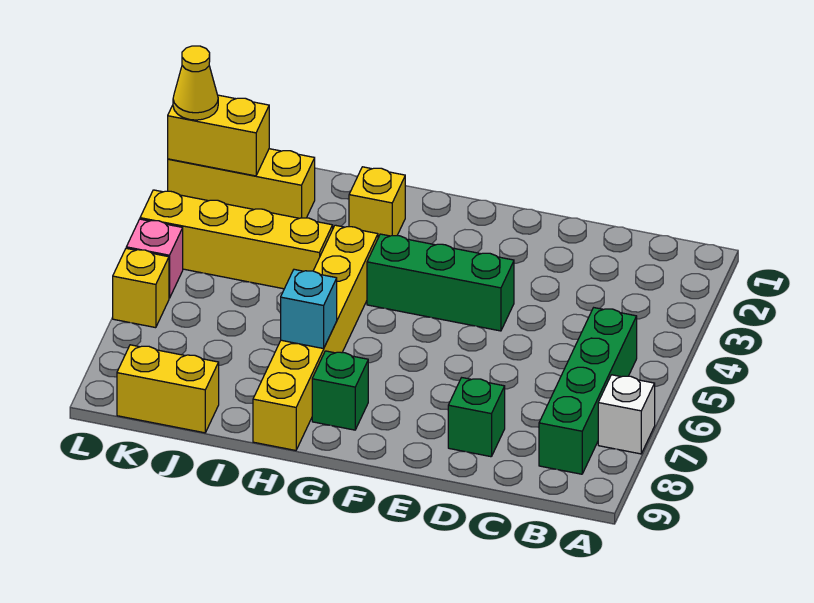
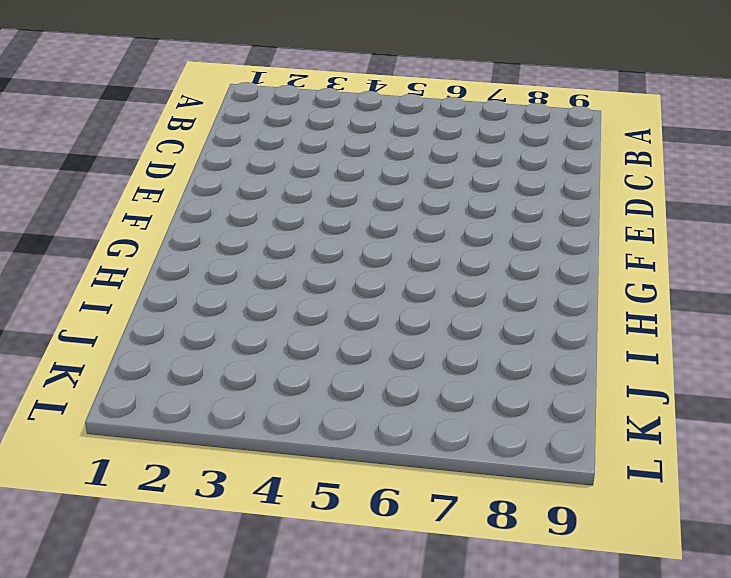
none -> white brick A7 level 1
none -> green brick B5:B8 level 1
none -> green brick D8 level 1

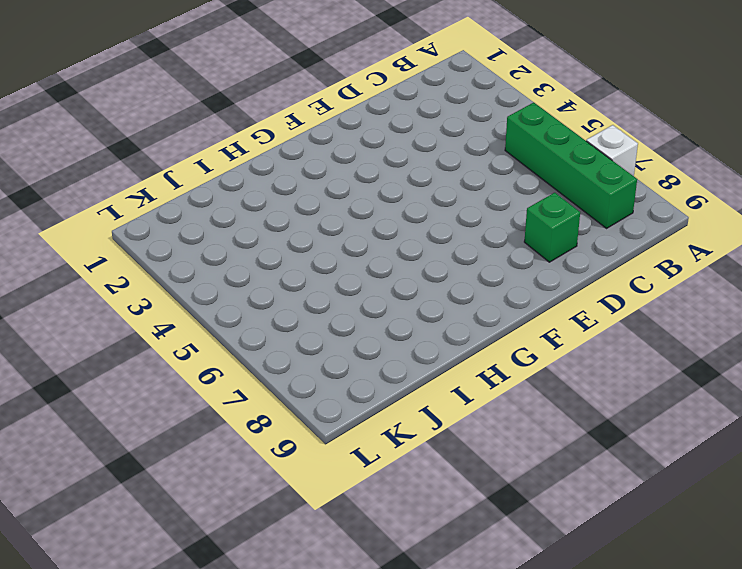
none -> green brick E4:G4 level 1
none -> green brick G8 level 1
none -> yellow brick H2 level 1

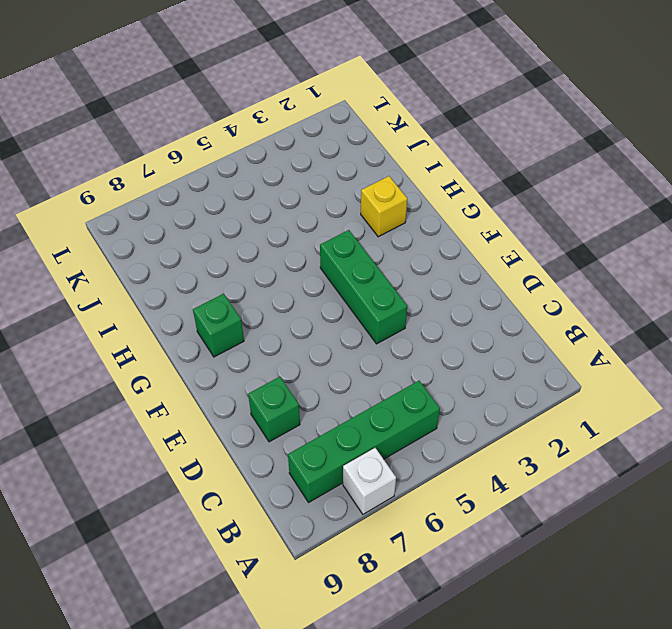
none -> yellow brick H4:H9 level 1
none -> yellow brick I4:L4 level 1
none -> yellow brick J2:L2 level 1

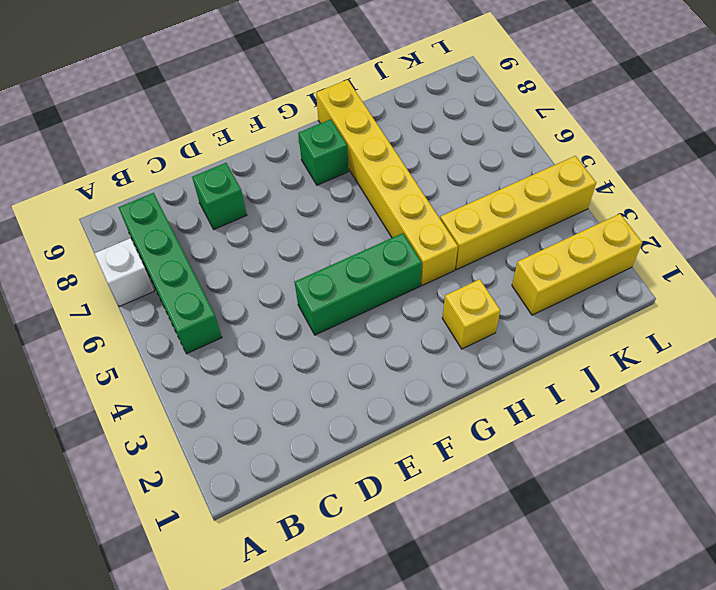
none -> yellow brick J9:K9 level 1
none -> pink brick L5 level 1
none -> yellow brick L6 level 1

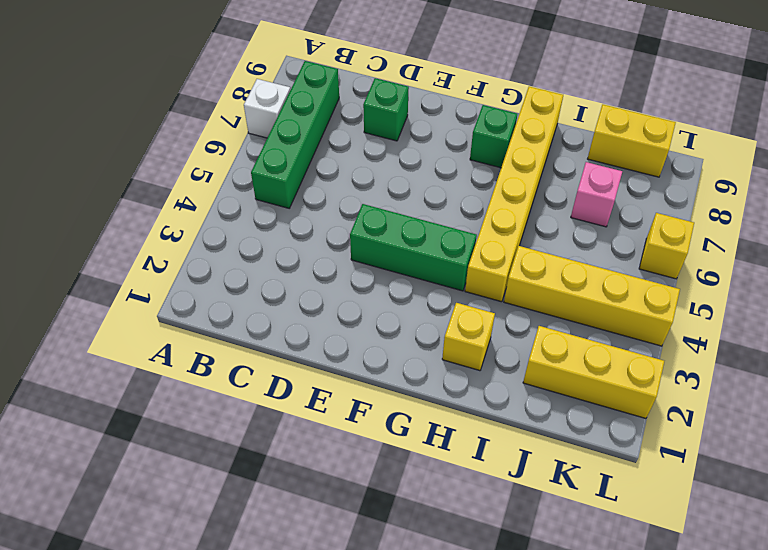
pink brick J7 level 1 -> pink brick L5 level 1
none -> cyan brick H7 level 2
none -> yellow brick K2:L2 level 2
none -> yellow cone L2 level 3

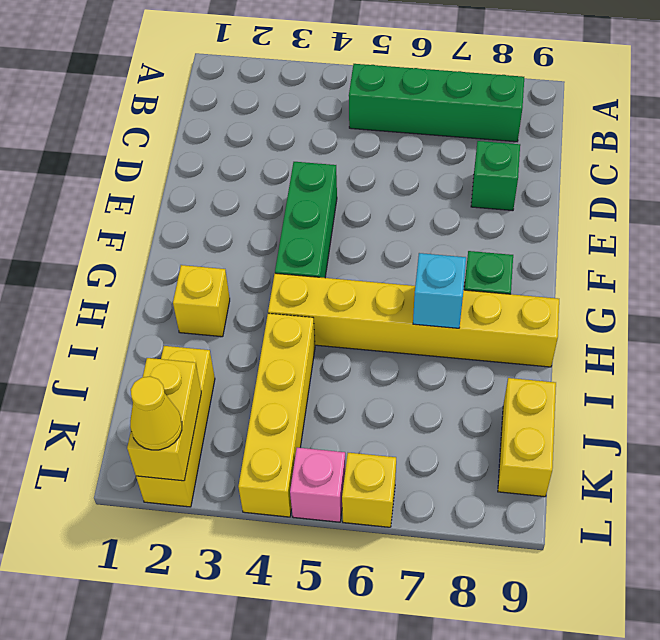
none -> white brick A7 level 1

